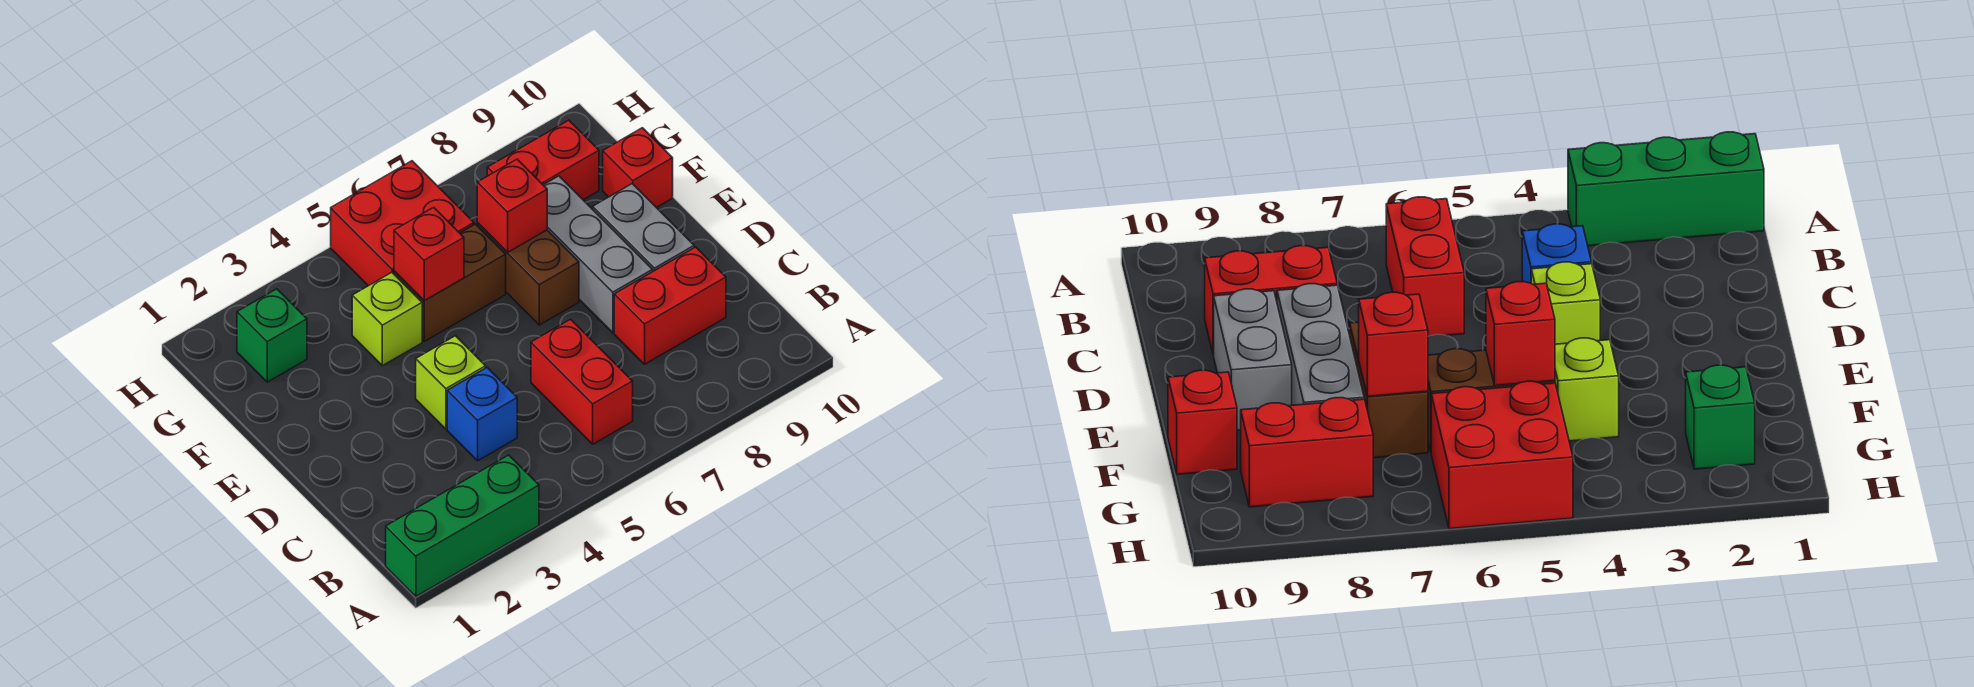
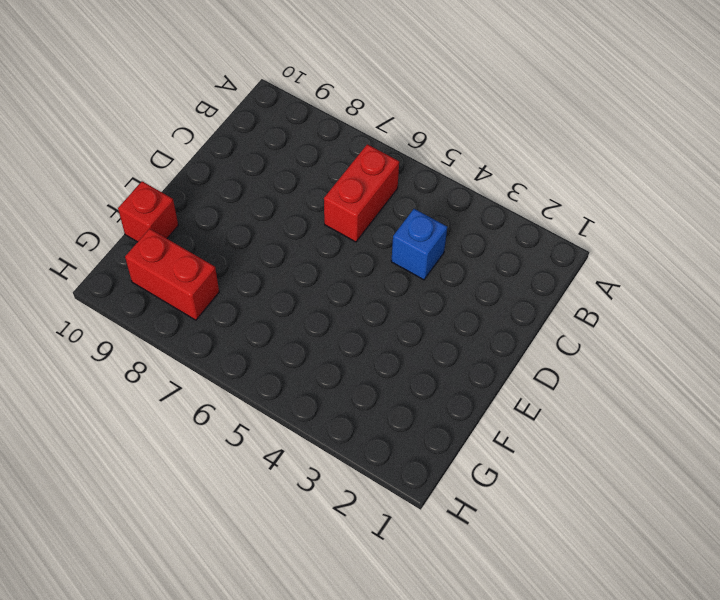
none -> green brick A1:A3 level 1
none -> red brick C8:C9 level 1
none -> lime brick D4 level 1

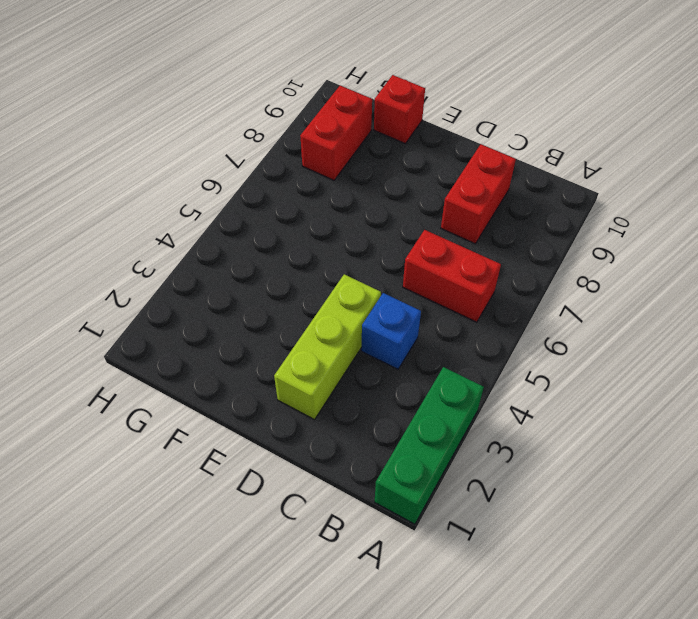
lime brick D2:D4 level 1 -> lime brick D4 level 1
none -> grey brick D8:F8 level 1
none -> grey brick D9:E9 level 1
none -> brown brick E7:F7 level 1

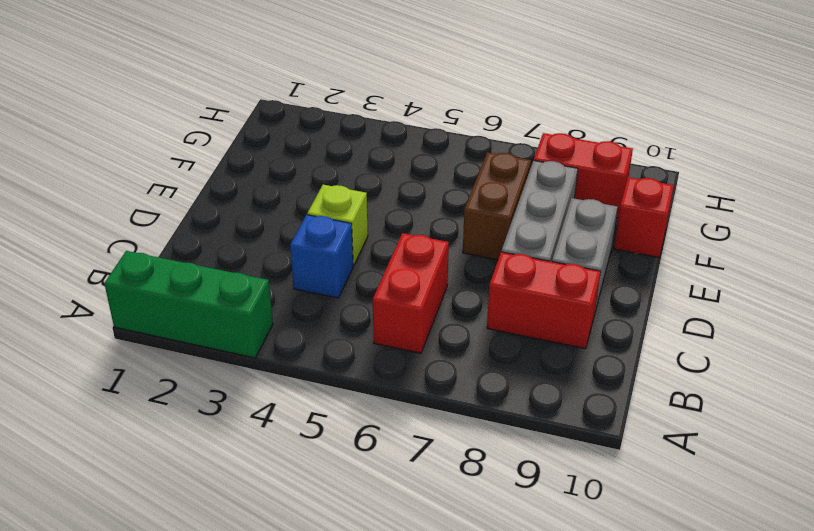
none -> lime brick F4 level 1
none -> brown brick F5:F6 level 1
none -> green brick G2 level 1

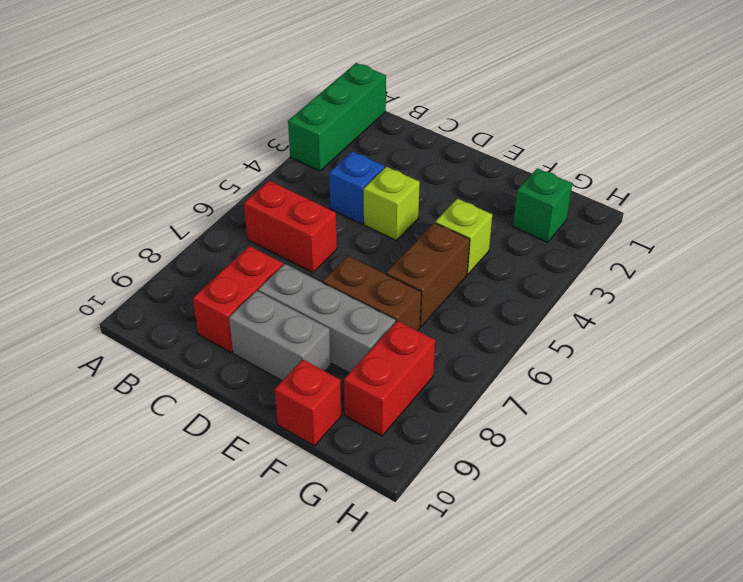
none -> red brick G5:H6 level 1
none -> red brick F5 level 2
none -> red brick F7 level 2

